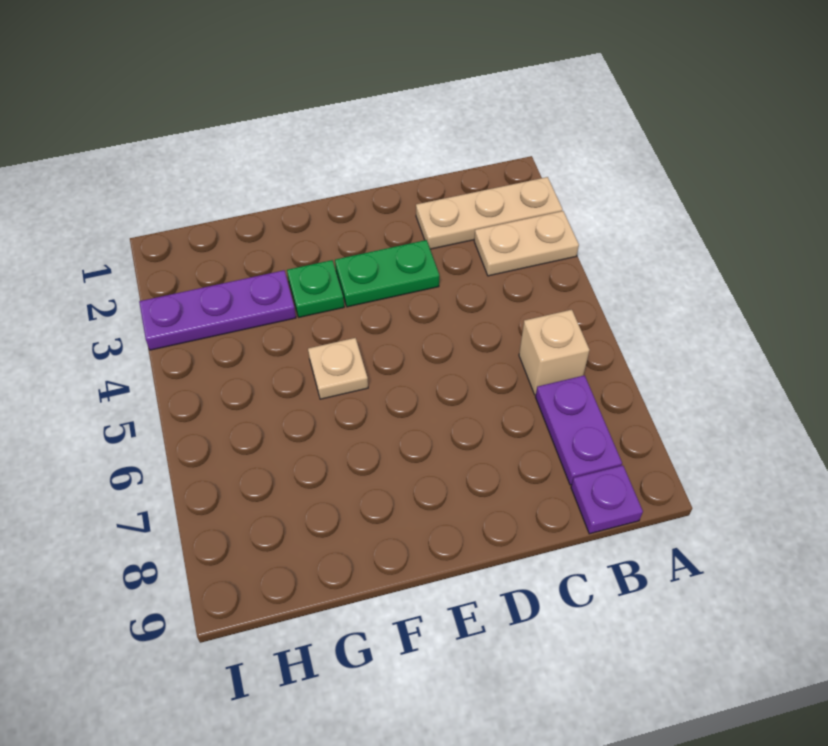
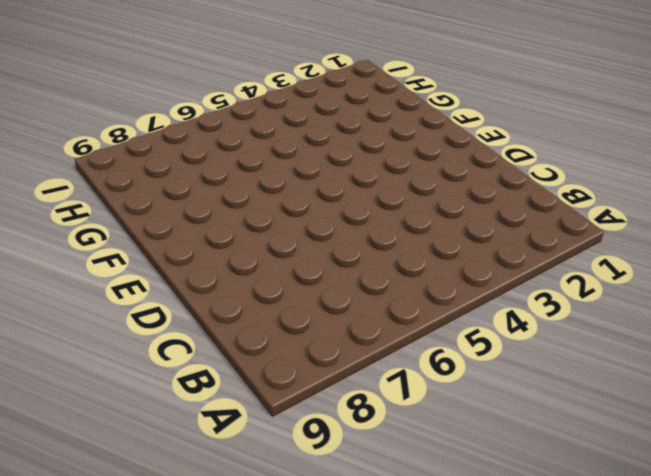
none -> tan plate A2:C2 level 1
none -> tan plate A3:B3 level 1

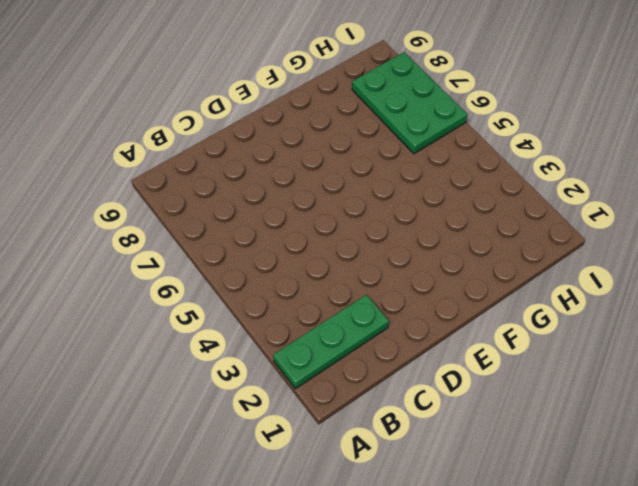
green plate A2:C2 level 1 -> tan plate A2:C2 level 1
green plate H6:I8 level 1 -> none
none -> tan plate A3:B3 level 1
none -> tan brick B6 level 1

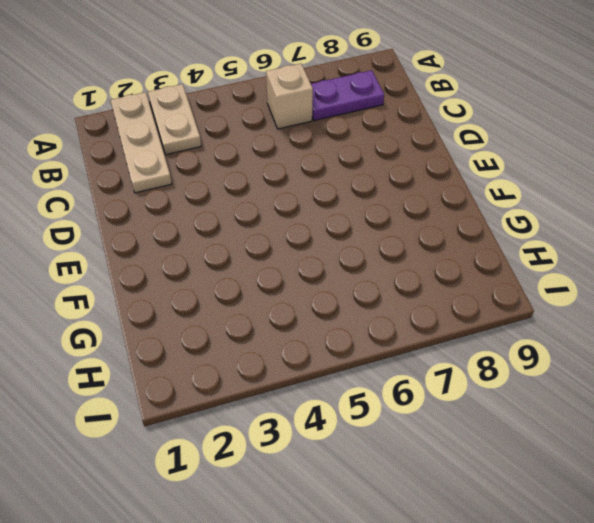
none -> purple plate B9 level 1
none -> green plate D3:E3 level 1

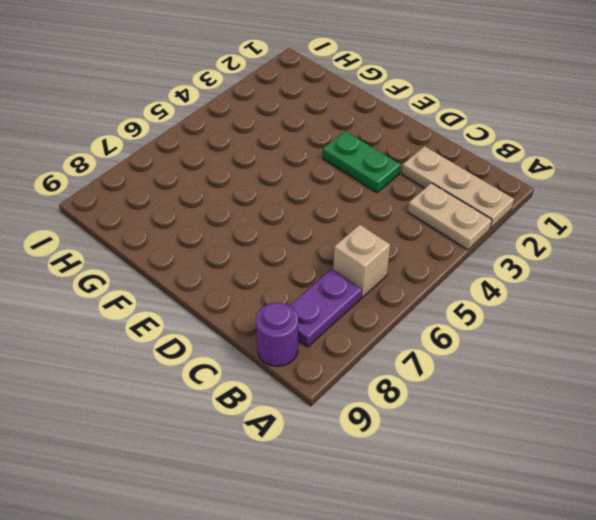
purple round brick B9 level 1 -> purple plate B9 level 1
none -> green plate F3 level 1
none -> tan plate F5 level 1

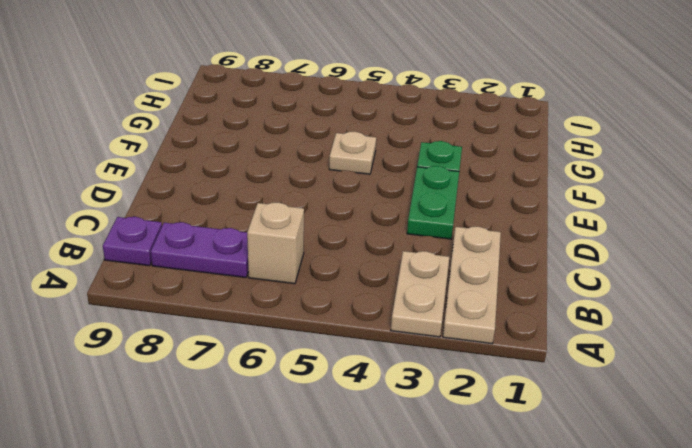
none -> purple plate G3:I3 level 1

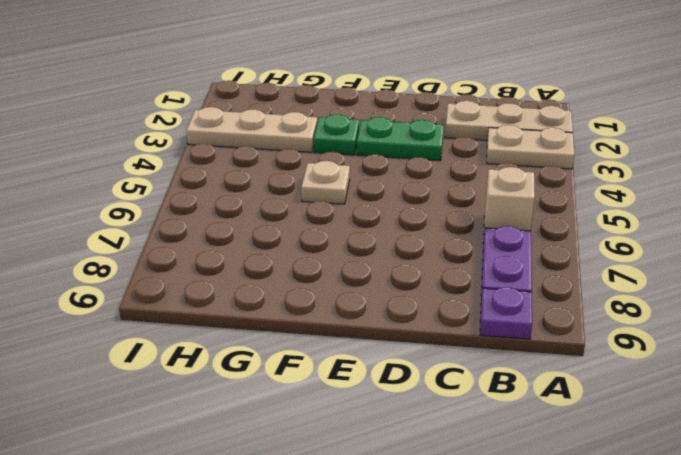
tan plate G3:I3 level 1 -> purple plate G3:I3 level 1

